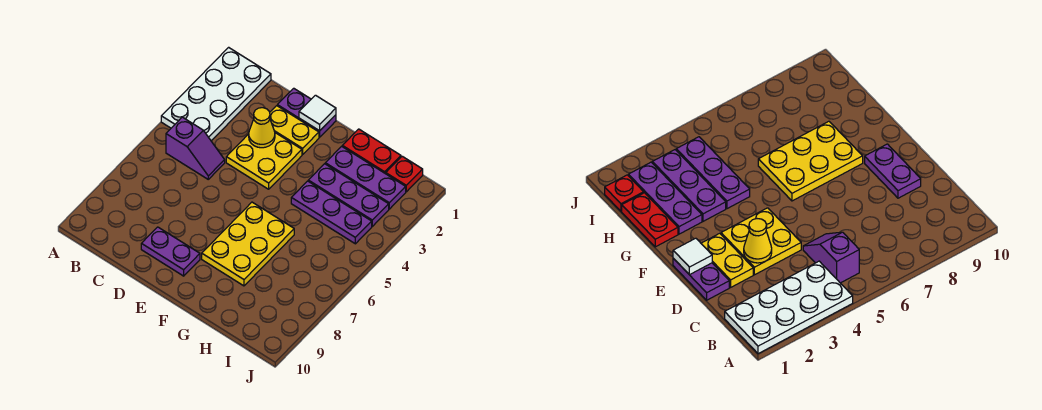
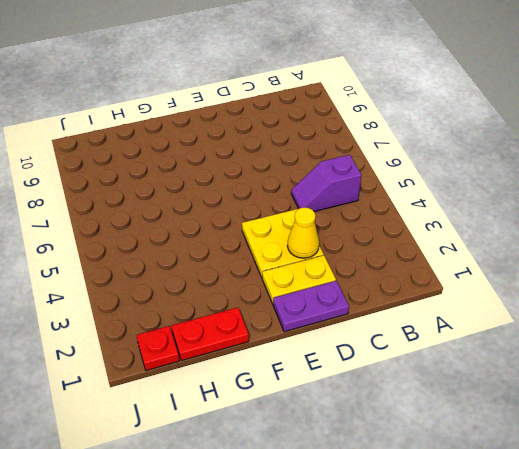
none -> white plate A1:B4 level 1
none -> purple plate D9:E9 level 1
none -> yellow plate F6:G8 level 1

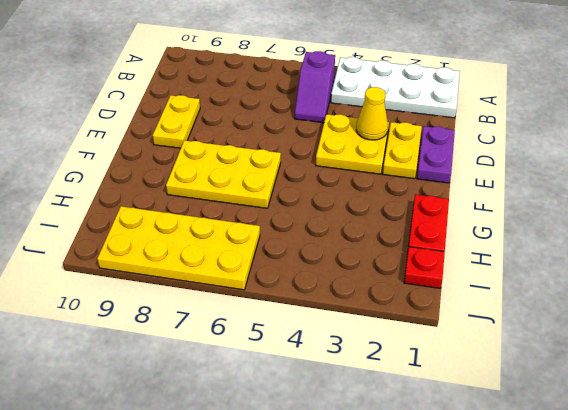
yellow plate D9:E9 level 1 -> purple plate D9:E9 level 1
yellow plate I6:J9 level 1 -> none
none -> purple plate G2:I2 level 1
none -> purple plate G3:I3 level 1
none -> purple plate G4:I4 level 1

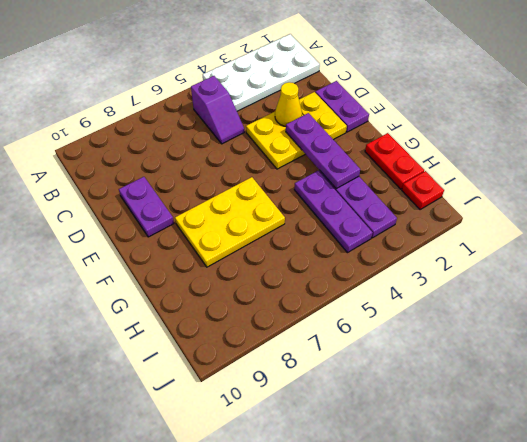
purple plate E3:G3 level 2 -> purple plate G2:I2 level 1
none -> white tile E1 level 2

